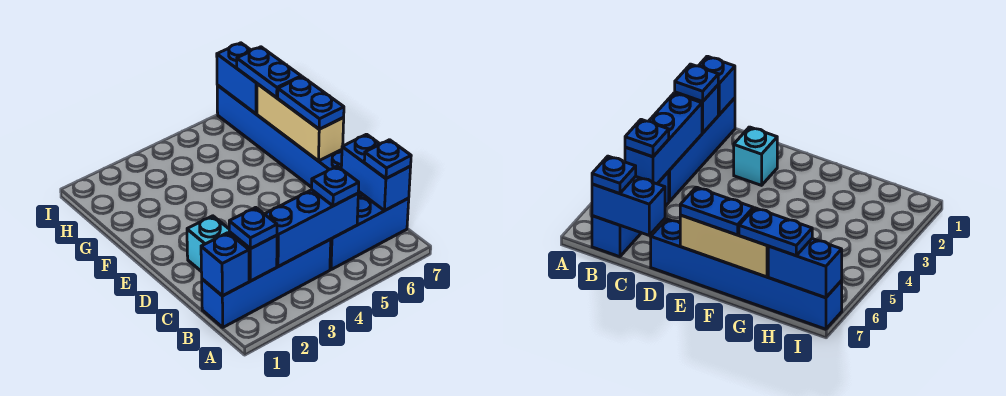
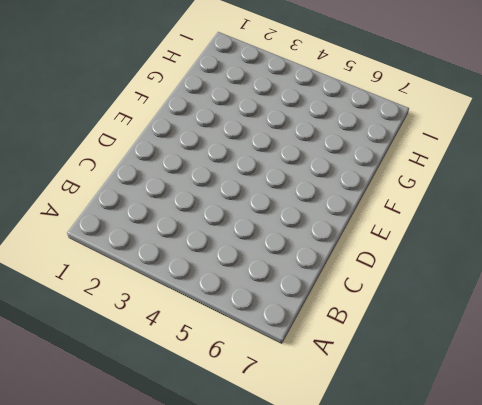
none -> blue brick B1:B4 level 1
none -> blue brick B5:B7 level 1
none -> cyan brick D2 level 1

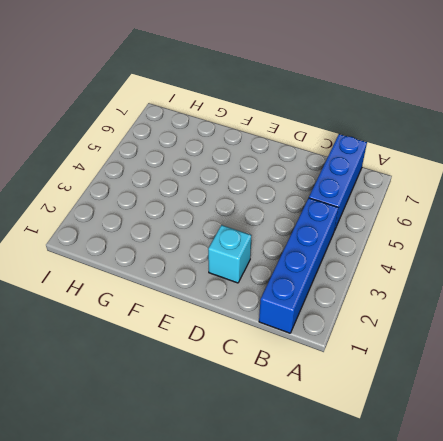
none -> blue brick D7:I7 level 1
none -> blue brick B1 level 2
none -> blue brick B2 level 2

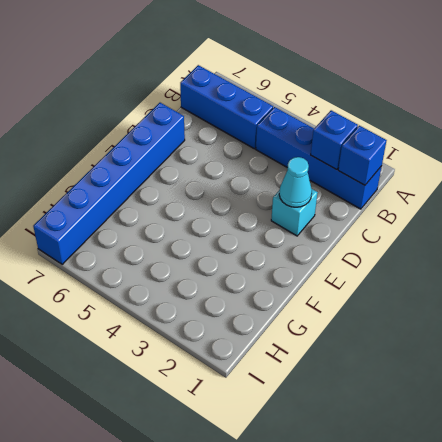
cyan cone D2 level 2 -> none
none -> blue brick B3:B5 level 2
none -> blue brick B7:C7 level 2
none -> tan brick E7:G7 level 2

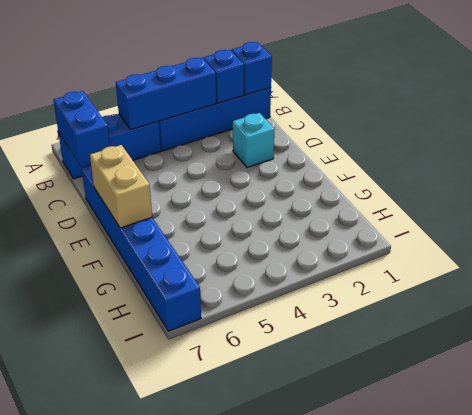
tan brick E7:F7 level 2 -> tan brick E7:G7 level 2
none -> blue brick H7:I7 level 2
none -> blue plate B2 level 3
none -> blue plate B5 level 3

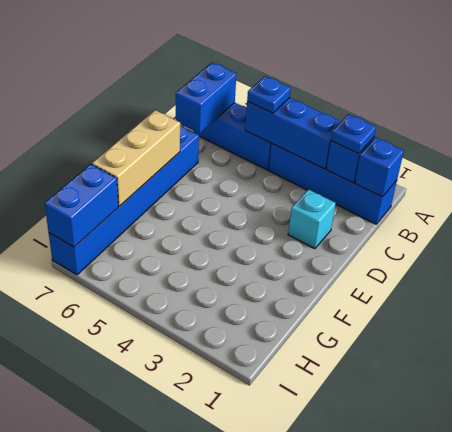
none -> blue plate B7 level 3
none -> blue plate E7:F7 level 3
none -> blue plate G7:H7 level 3

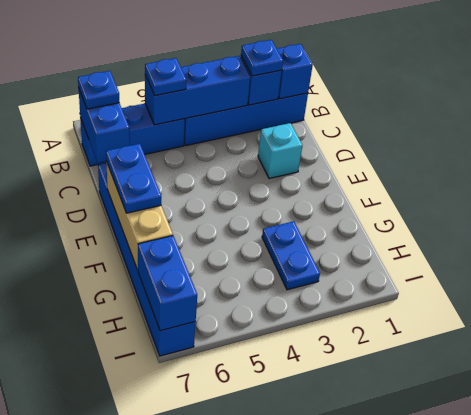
blue plate G3:H3 level 1 -> blue plate G7:H7 level 3

